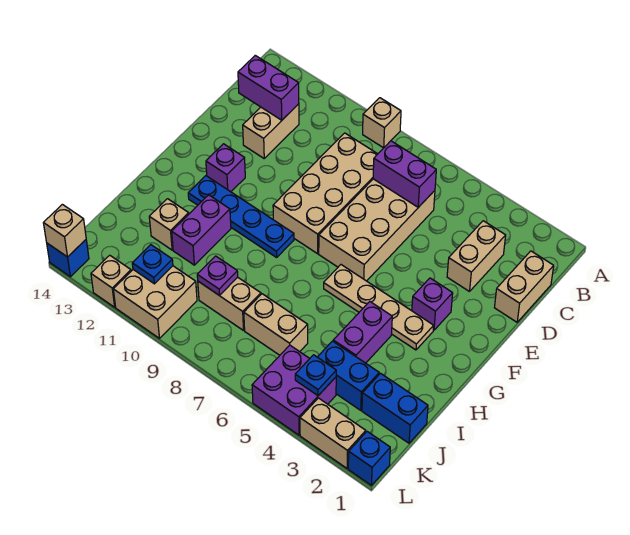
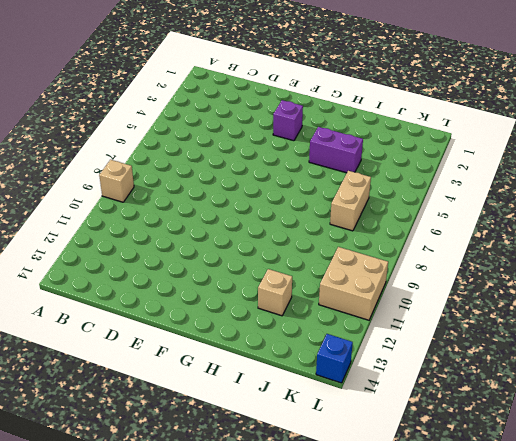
none -> tan brick C1:D1 level 1
none -> tan brick C3:D3 level 1
none -> tan brick C6:F7 level 1

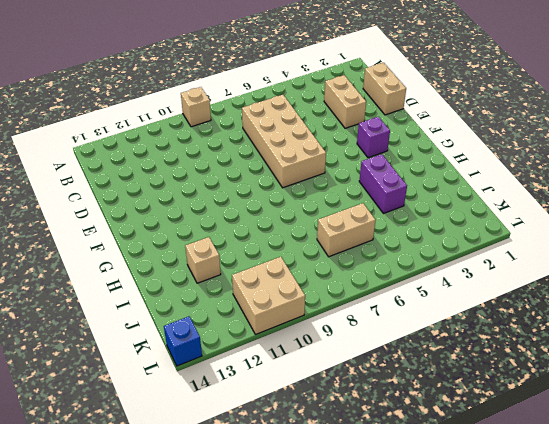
none -> tan brick C8:F9 level 1
none -> tan brick C12:D12 level 1
none -> purple brick F12 level 1

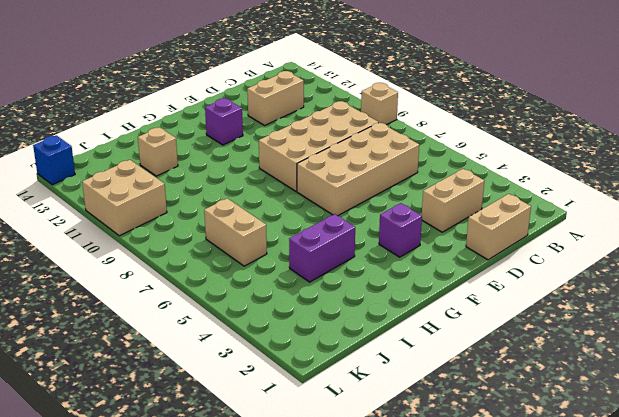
none -> tan plate G3:G6 level 1
none -> blue plate G9:G12 level 1
none -> purple brick H11:I11 level 1

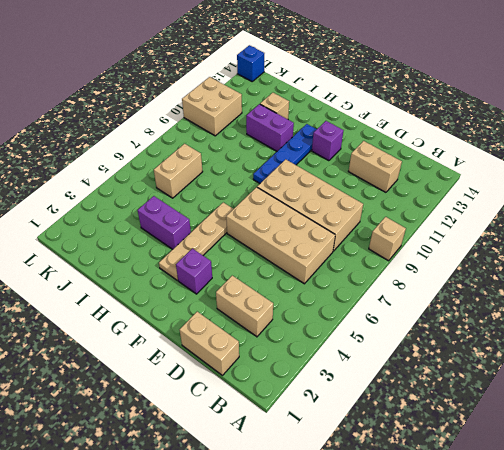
none -> blue brick J1:J2 level 1
none -> blue brick J3:J4 level 1
none -> tan brick J8:J9 level 1

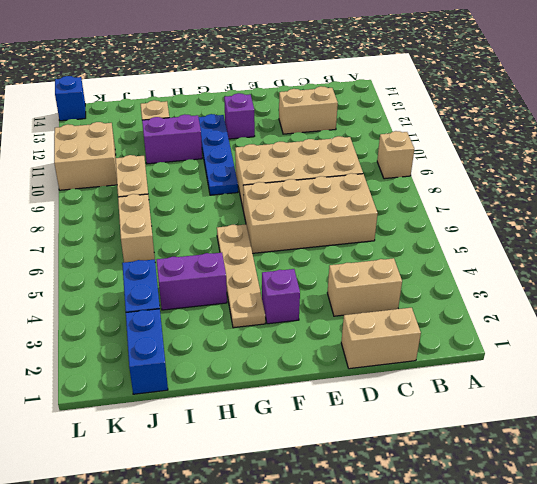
none -> purple brick K4:L5 level 1
none -> blue brick L1 level 1
none -> tan brick L2:L3 level 1

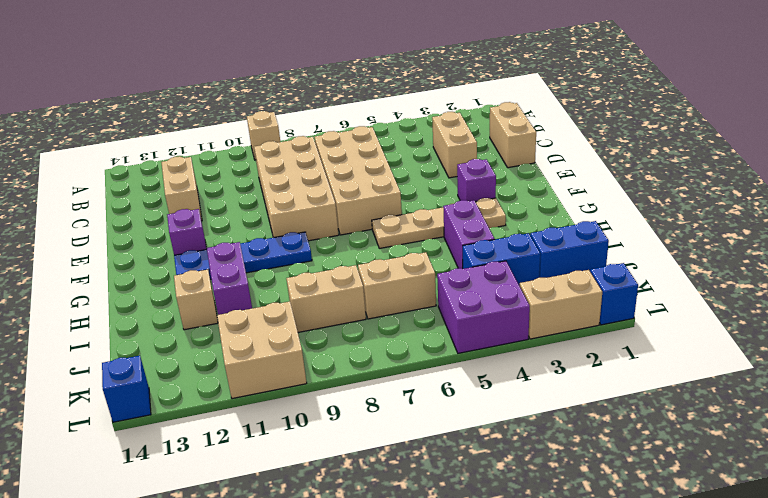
none -> tan brick L12 level 1
none -> purple brick C6:C7 level 2
none -> purple brick C12:C13 level 2

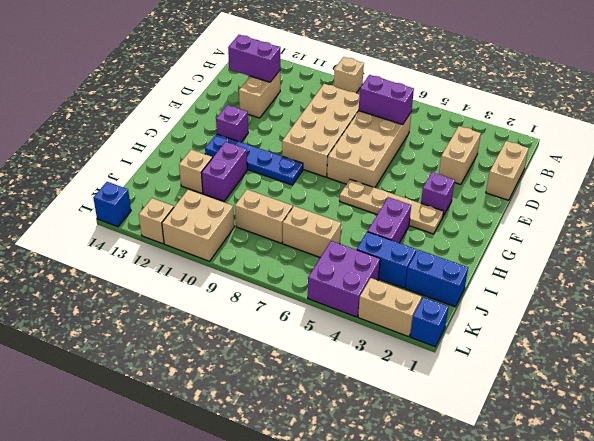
none -> purple plate J9 level 2
none -> blue plate K4 level 2
none -> blue plate K11 level 2

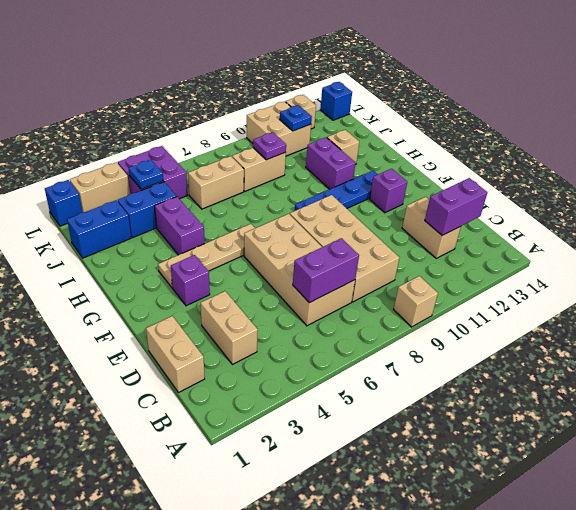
none -> tan brick L14 level 2

